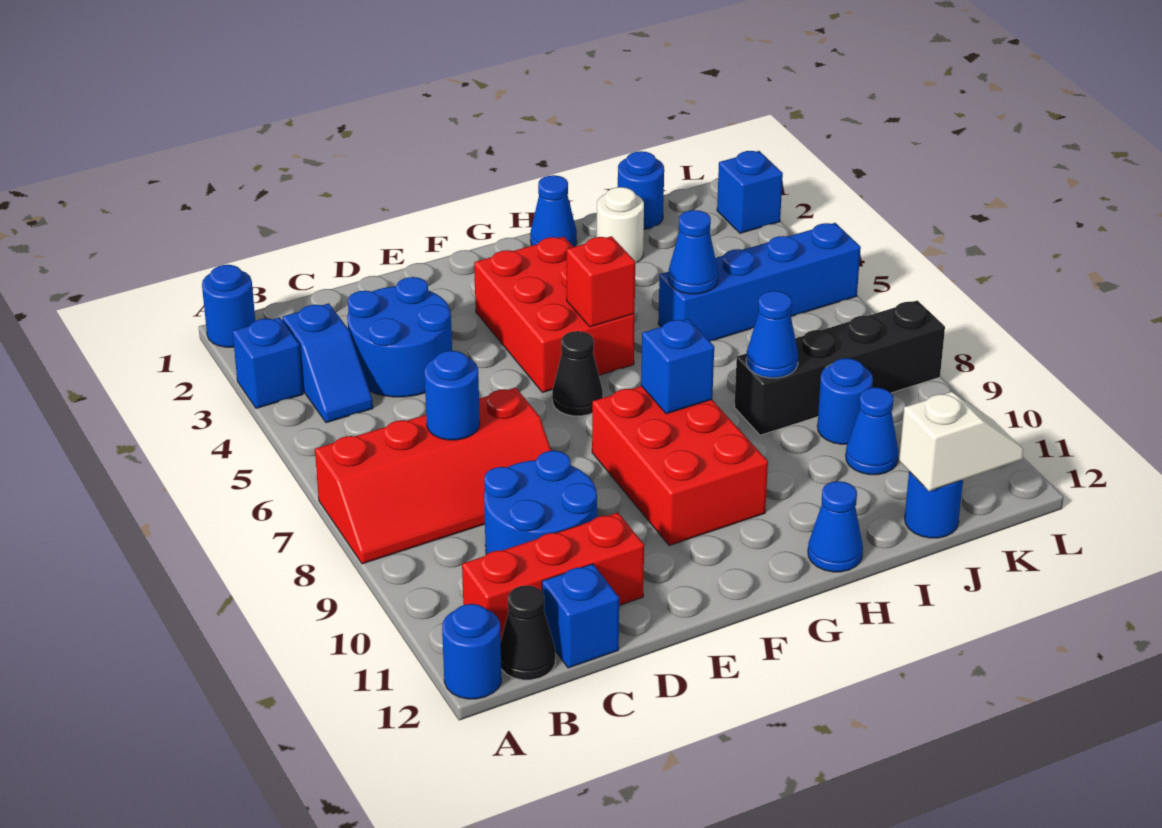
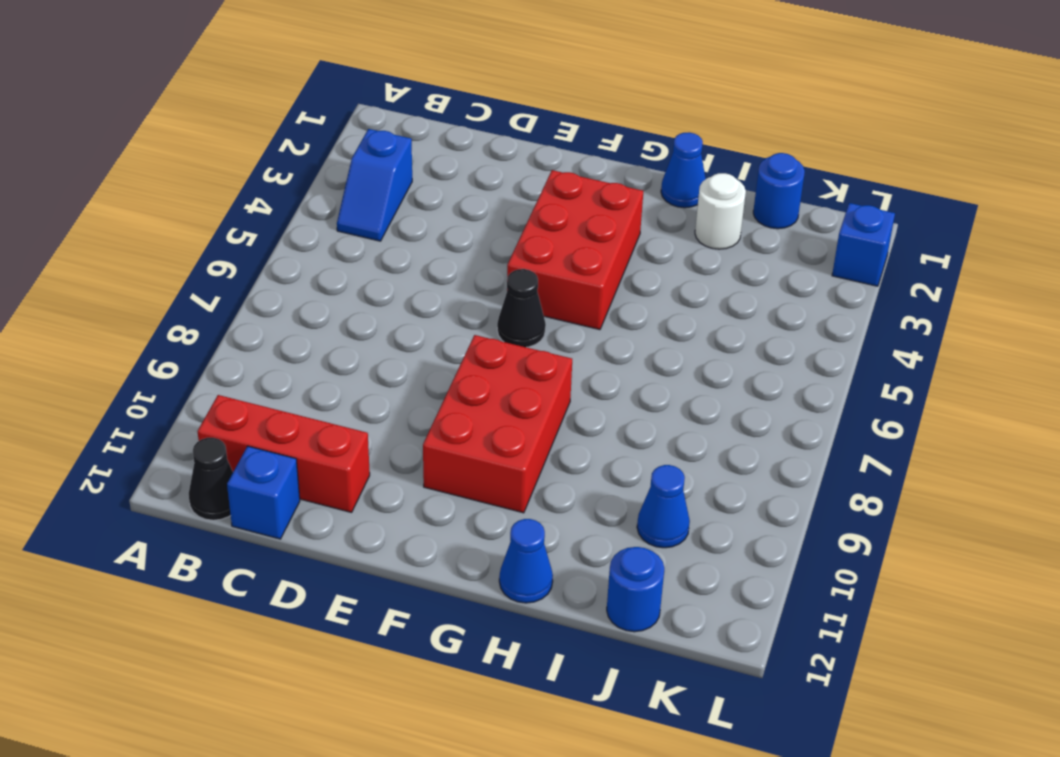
none -> blue round brick A1 level 1
none -> blue brick A3 level 1
none -> red slope A7:D8 level 1 top 7

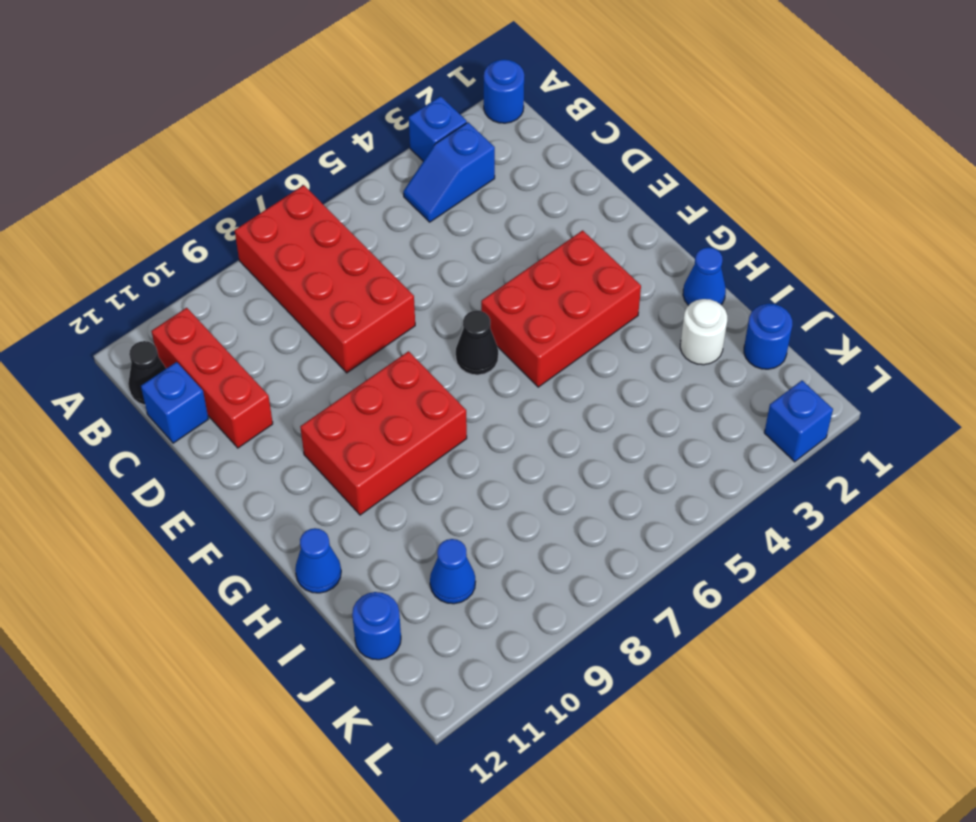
red brick A7:D8 level 1 -> red slope A7:D8 level 1 top 7
none -> blue round brick A12 level 1
none -> blue round brick C3:D4 level 1
none -> blue round brick C9:D10 level 1

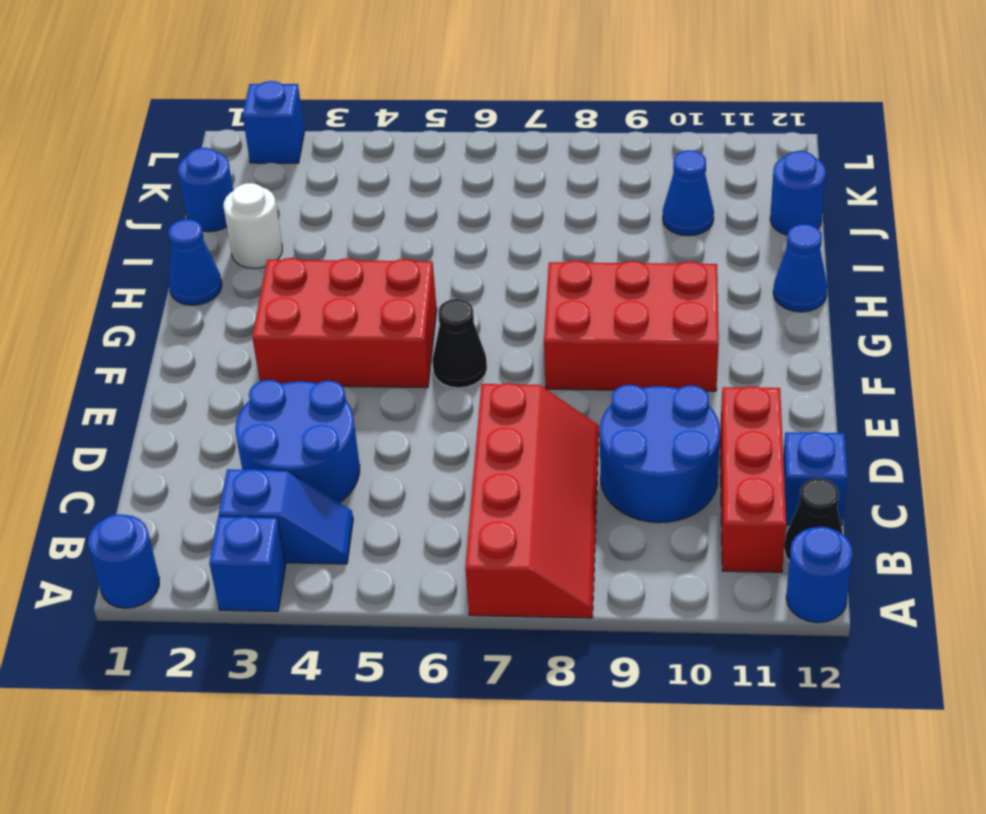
none -> blue brick I5:L5 level 1
none -> black brick I8:L8 level 1
none -> blue round brick J9 level 1

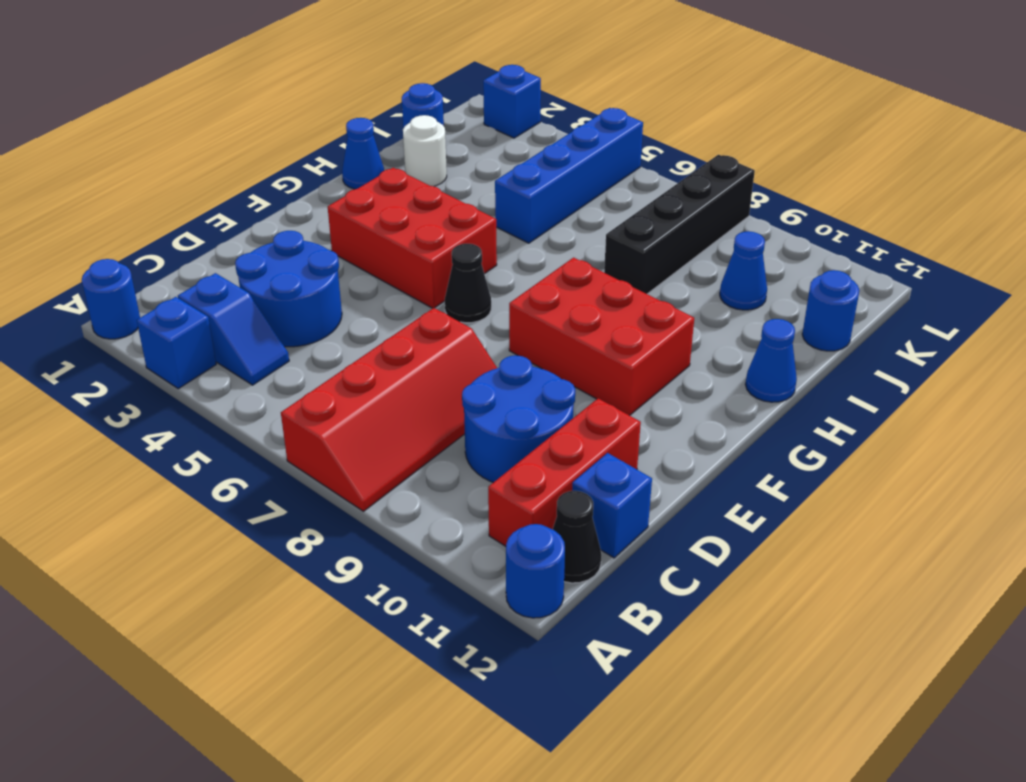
none -> blue round brick J9 level 1
none -> blue round brick C7 level 2
none -> red brick G5 level 2

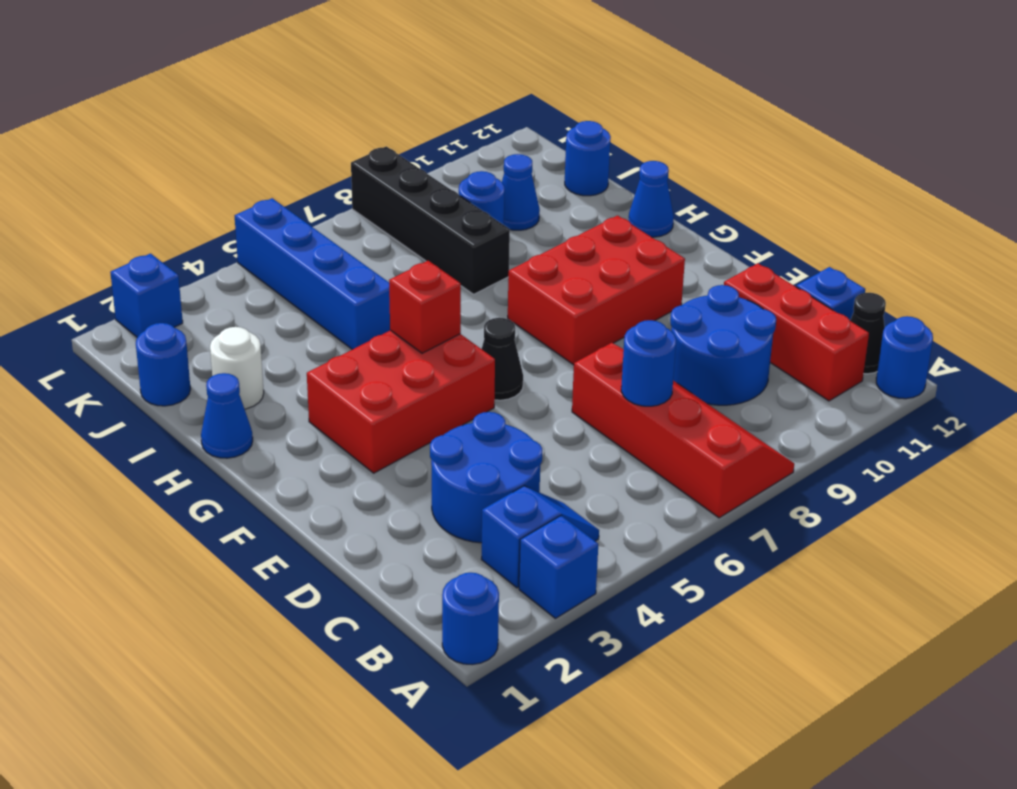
none -> blue brick G8 level 2
none -> blue cone I5 level 2
none -> blue cone I8 level 2

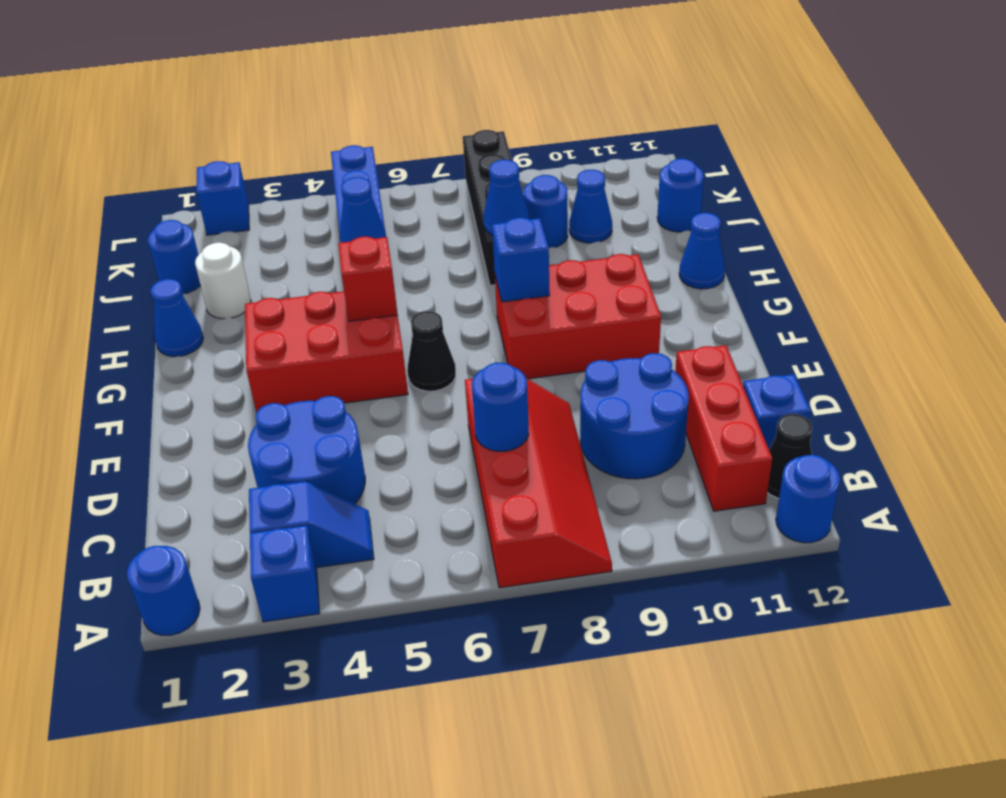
none -> white slope J12:K12 level 2 top J

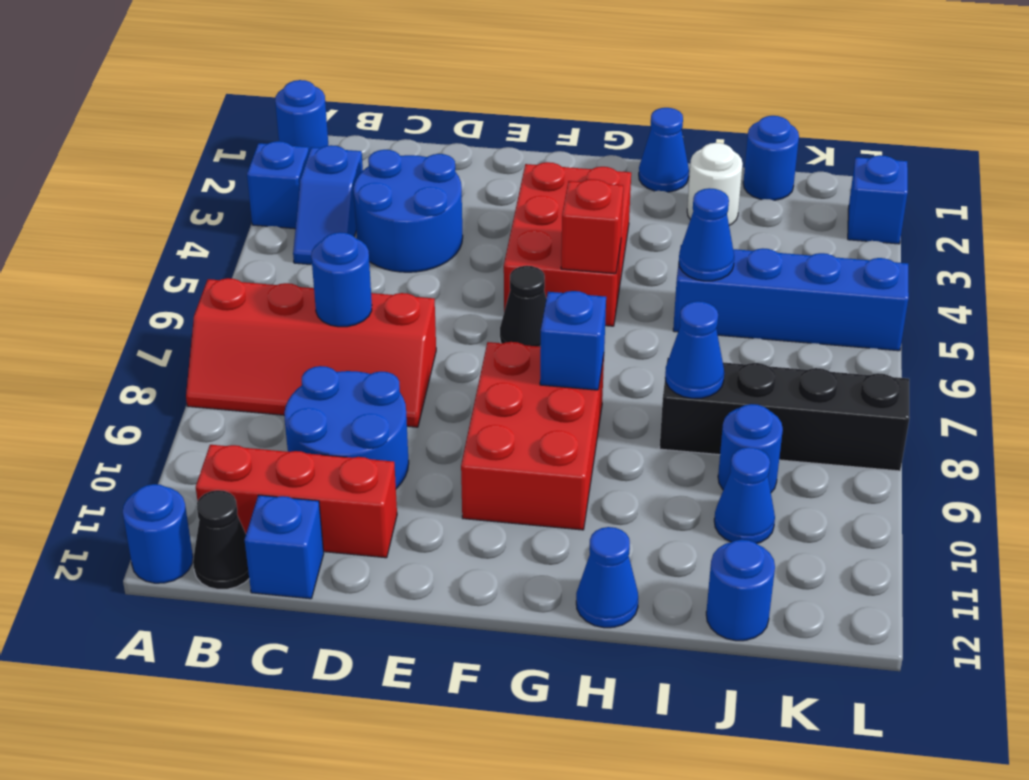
none -> white slope J12:K12 level 2 top J

